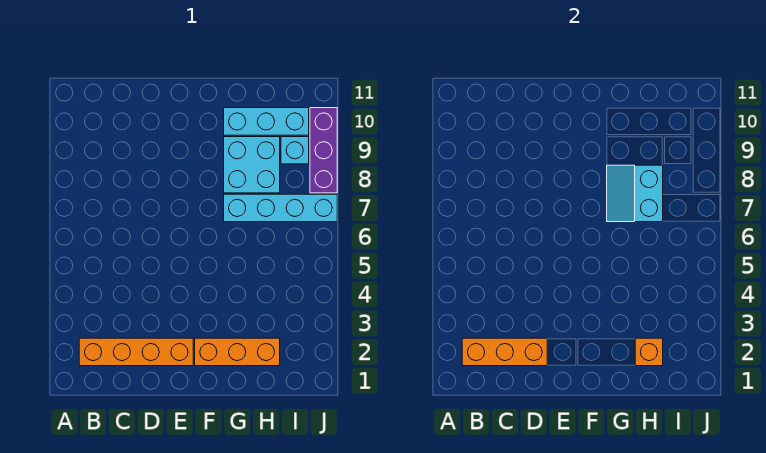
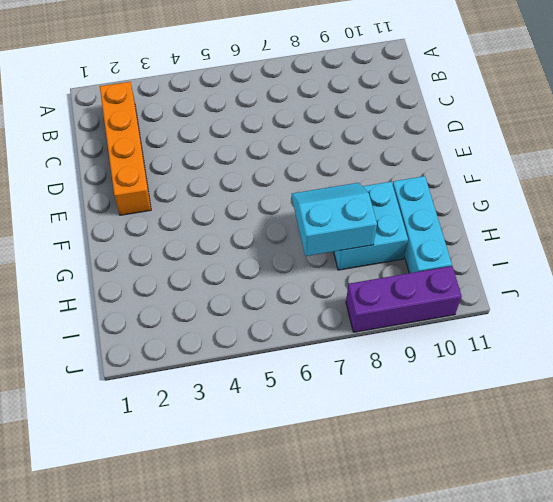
none -> orange brick F2:H2 level 1
none -> cyan brick G7:J7 level 1

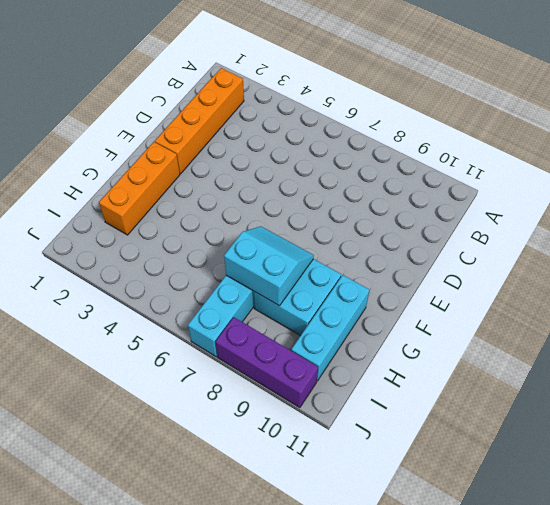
none -> cyan brick I9 level 1
none -> orange brick B2:D2 level 2

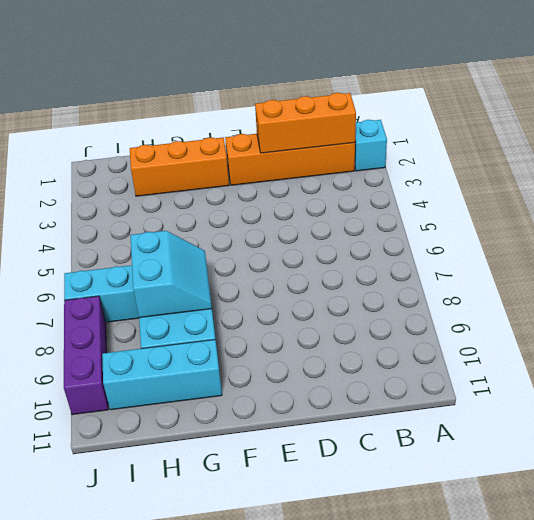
cyan brick A2 level 1 -> cyan brick I9 level 1
none -> orange brick H2 level 2

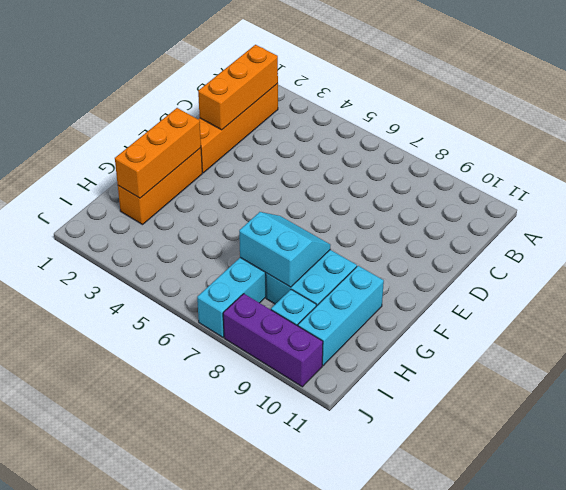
orange brick F2:H2 level 2 -> orange brick H2 level 2

